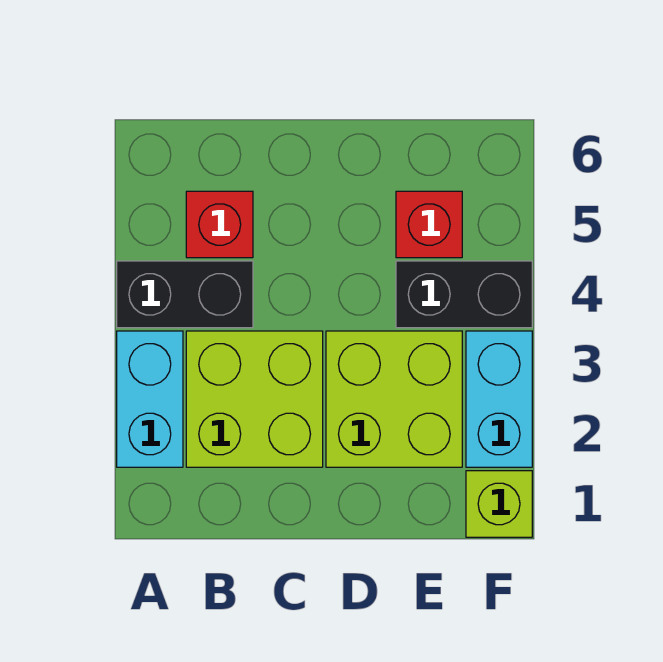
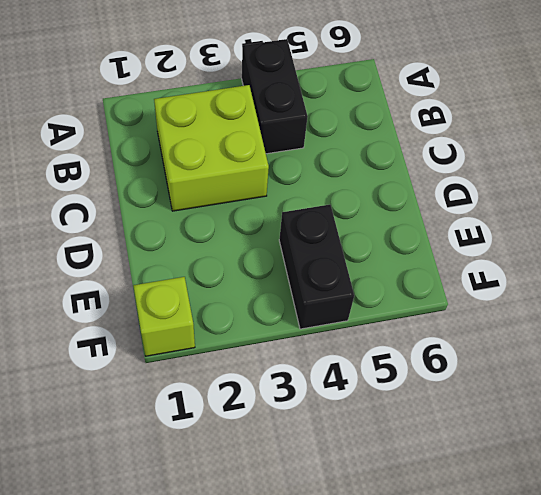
none -> cyan brick A2:A3 level 1
none -> red brick B5 level 1

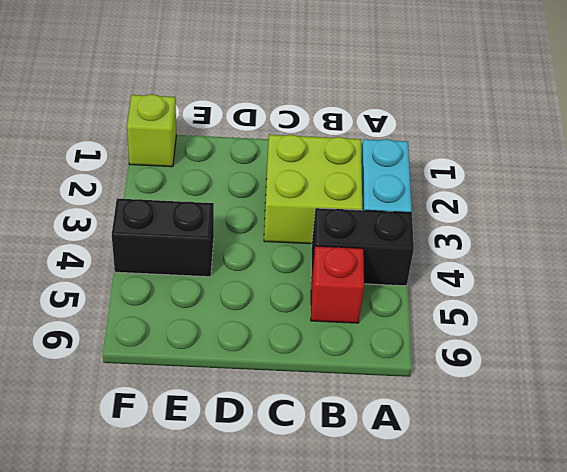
none -> lime brick D2:E3 level 1
none -> red brick E5 level 1

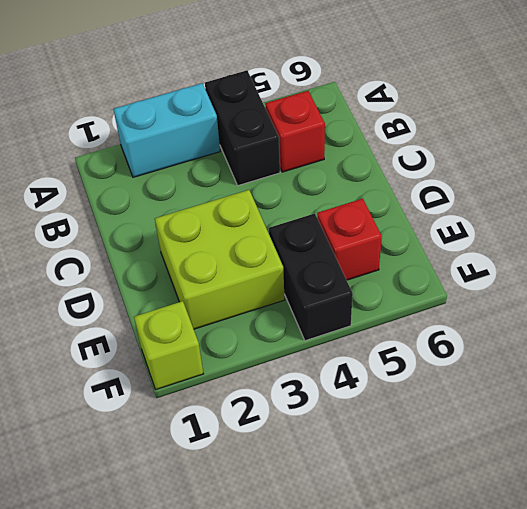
none -> lime brick B2:C3 level 1
none -> cyan brick F2:F3 level 1

